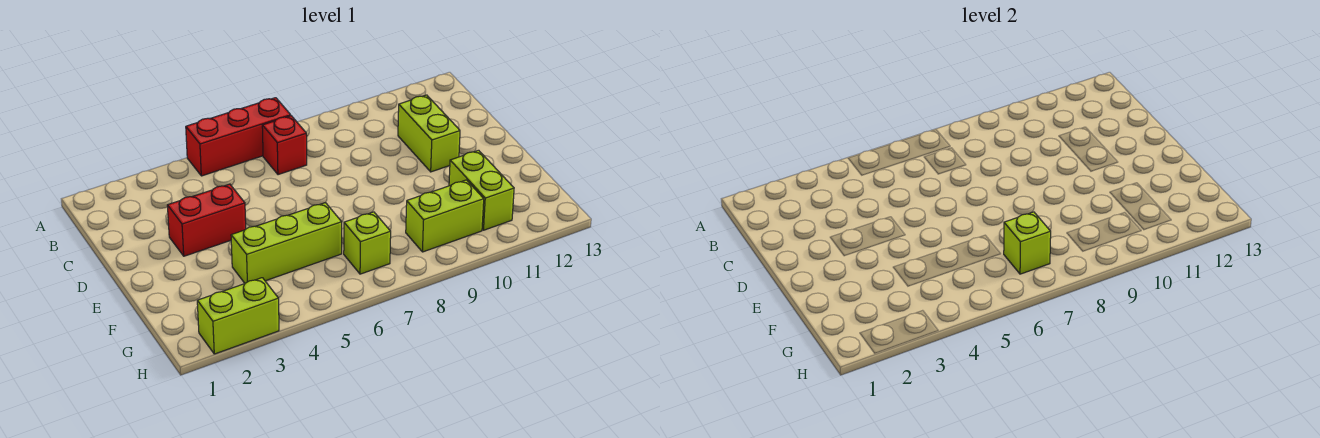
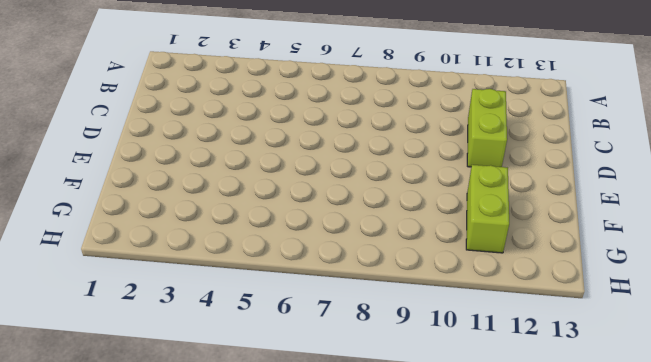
none -> red brick A5:A7 level 1
none -> red brick B7 level 1

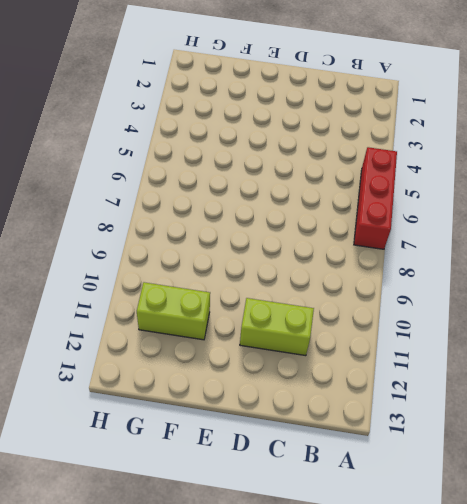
none -> red brick B7 level 1
none -> red brick D3:D4 level 1

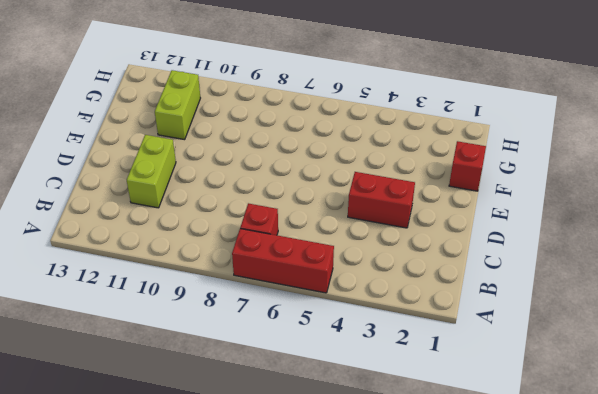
red brick F1 level 1 -> none
none -> lime brick F4:F6 level 1
none -> lime brick G7 level 1

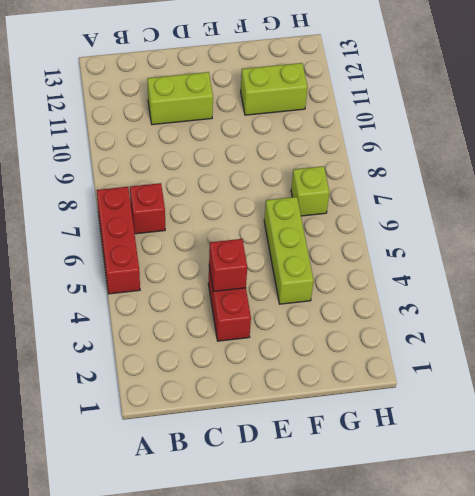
red brick D4 level 2 -> none
none -> lime brick G9:G10 level 1
none -> lime brick H2:H3 level 1

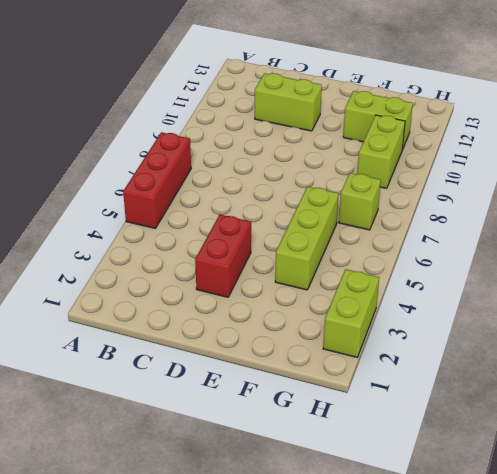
none -> red brick B7 level 1
none -> lime brick G7 level 2

